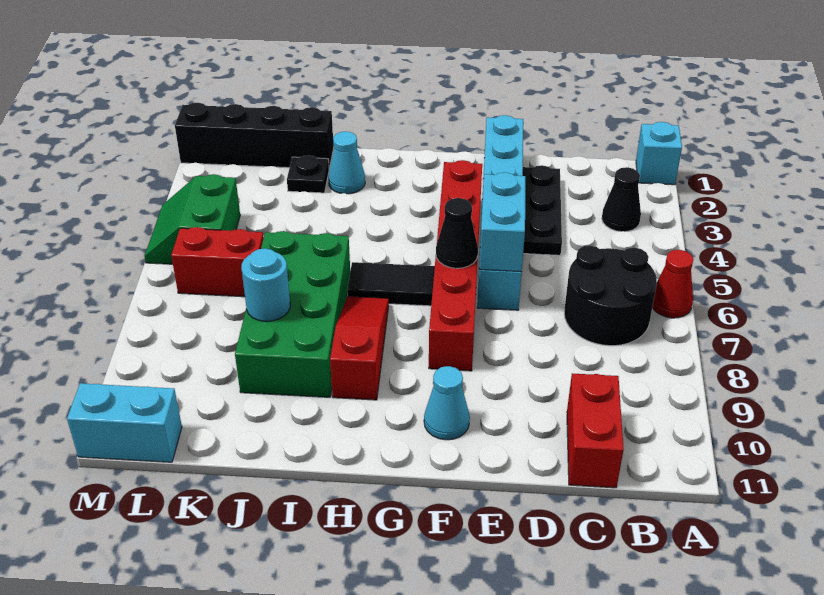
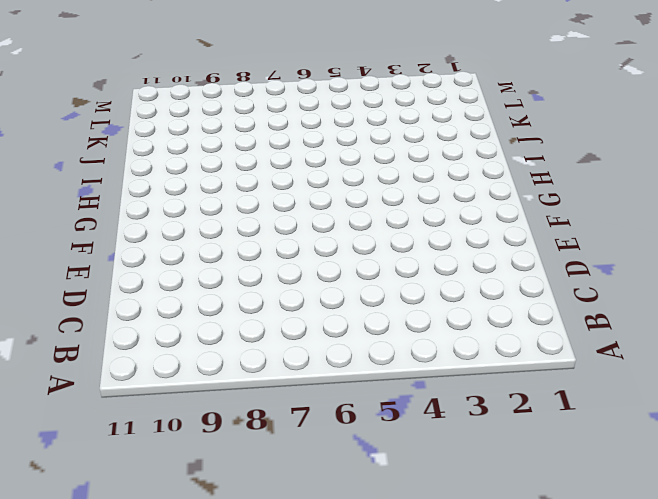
none -> cyan brick A1 level 1
none -> red cone A6 level 1
none -> black cone B3 level 1

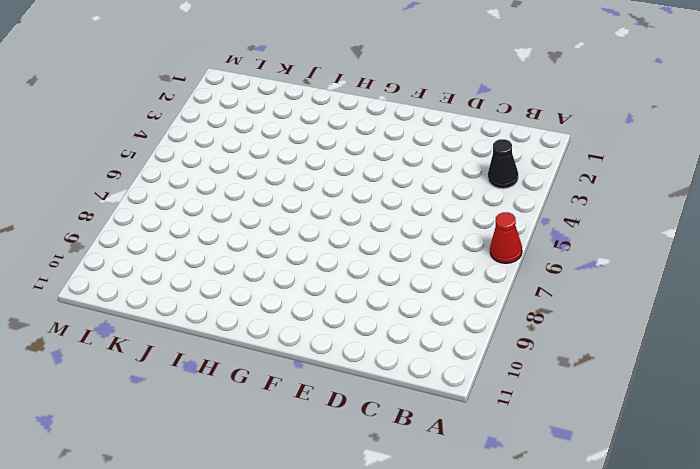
none -> cyan brick A1 level 1
none -> black round brick B6:C7 level 1
none -> red brick C10:C11 level 1

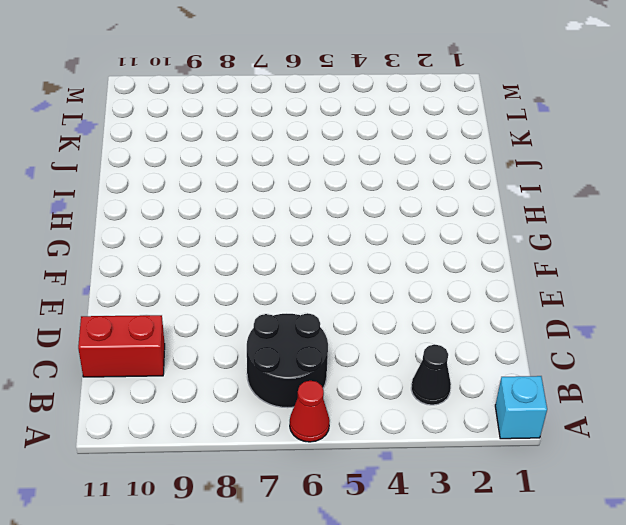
none -> black plate D2:D4 level 1
none -> cyan brick E1:E6 level 1
none -> red brick F3:F8 level 1

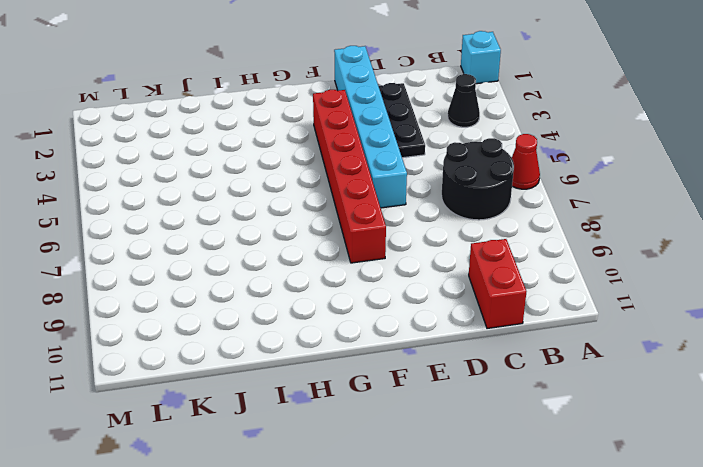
none -> cyan cone F10 level 1
none -> black tile G6:H6 level 1
none -> red slope H7:H9 level 1 top 9

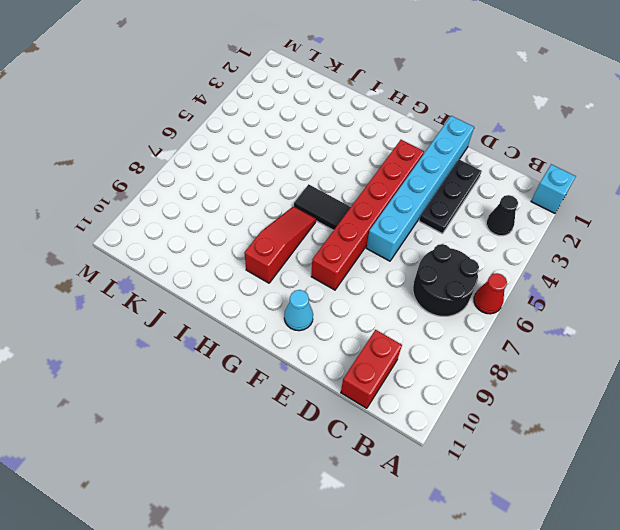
none -> cyan cone I2 level 1
none -> green brick I6:J9 level 1
none -> black brick J1:M1 level 1

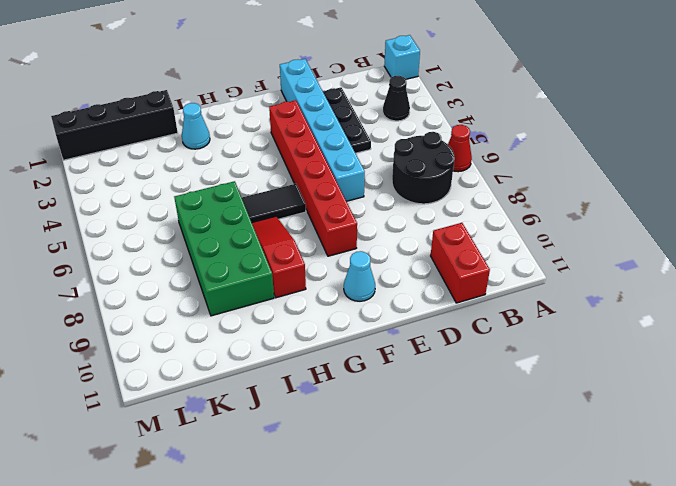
none -> black plate J2 level 1
none -> red brick K6:L6 level 1
none -> green slope L4:M5 level 1 top L

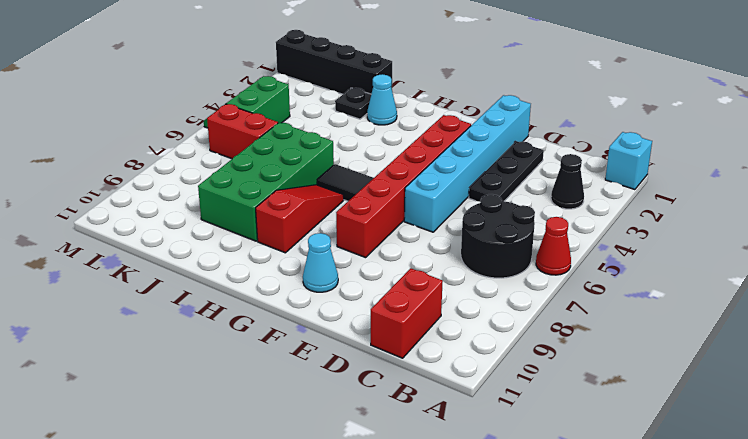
none -> cyan brick L11:M11 level 1
none -> cyan brick E5:E6 level 2
none -> black cone F6 level 2

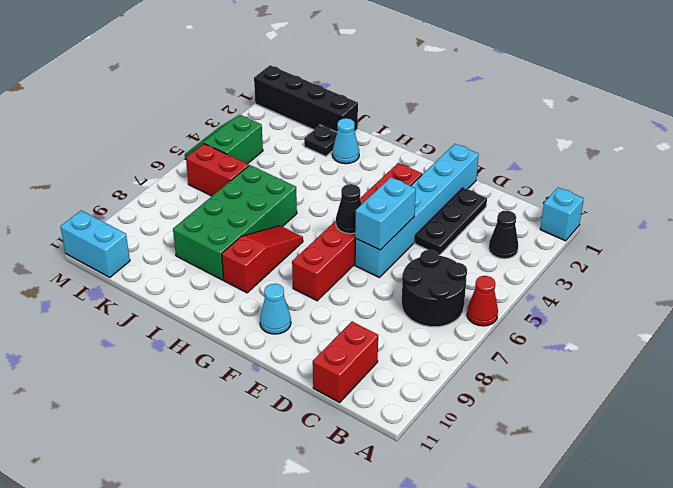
none -> black tile G6:H6 level 1
none -> cyan round brick J8 level 2

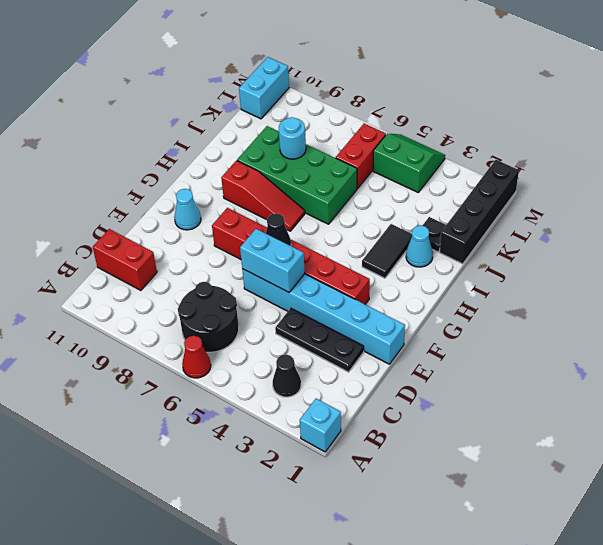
black tile H3:I3 level 1 -> black tile G6:H6 level 1

